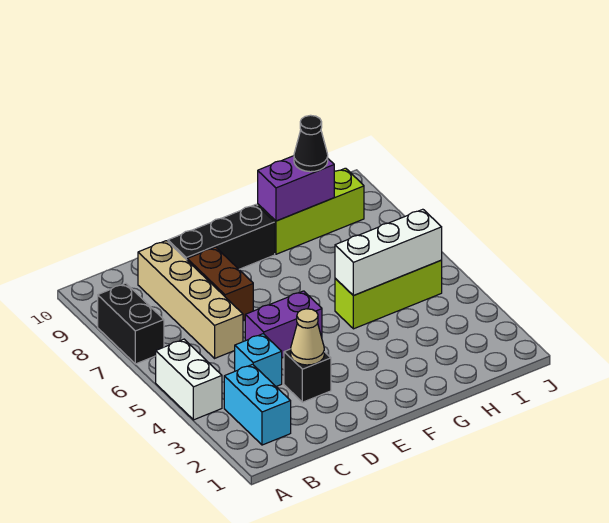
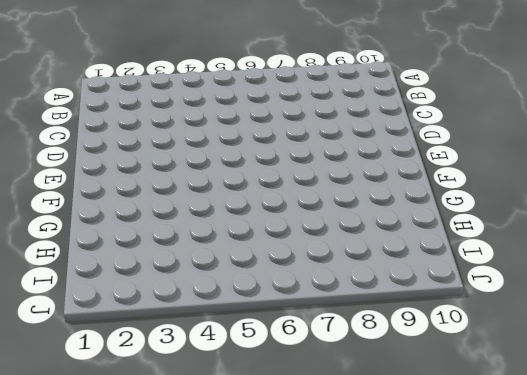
none -> white brick A4:A5 level 1
none -> black brick A7:A8 level 1
none -> cyan brick B2:B3 level 1

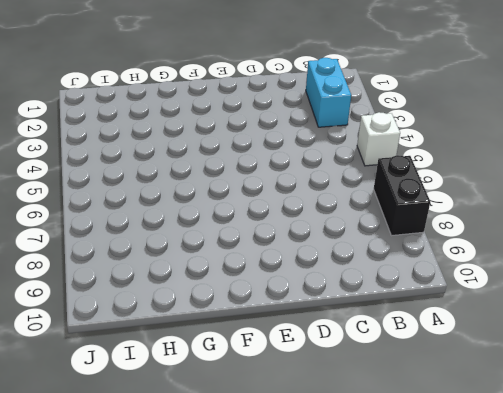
white brick A5 level 1 -> white brick A4:A5 level 1
none -> cyan brick C4 level 1
none -> tan brick C6:C9 level 1
none -> black brick D3 level 1

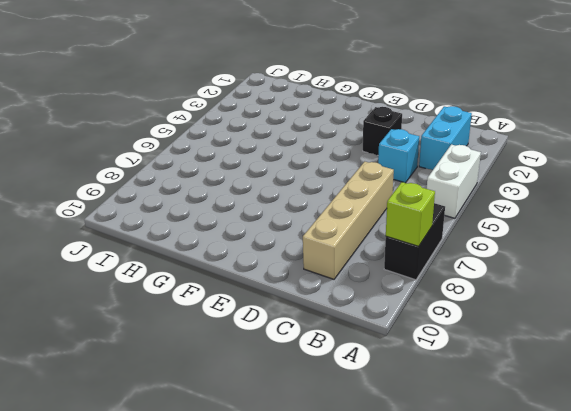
lime brick A8 level 2 -> none
none -> purple brick D5:E5 level 1
none -> brown brick D7:D8 level 1
none -> black brick D9:F9 level 1

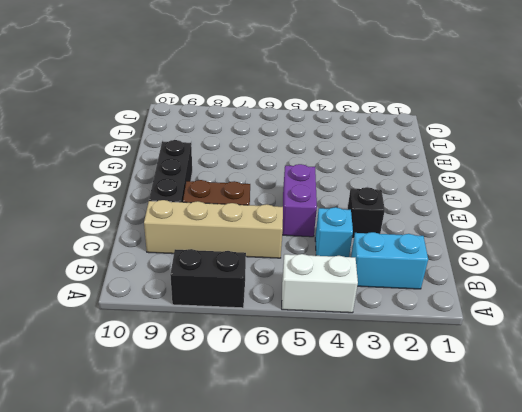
none -> lime brick G5:I5 level 1
none -> lime brick G9:I9 level 1
none -> tan cone D3 level 2

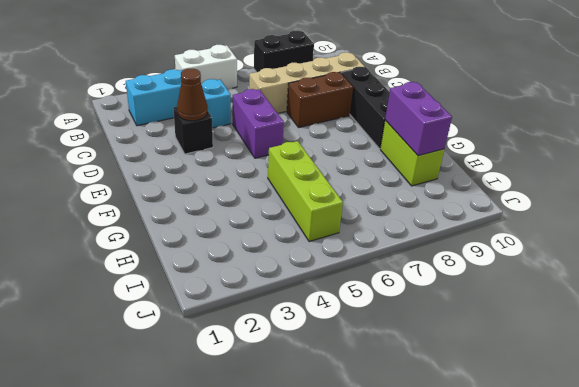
brown cone D3 level 2 -> tan cone D3 level 2
lime brick G9:H9 level 1 -> lime brick G9:I9 level 1
none -> white brick G5:I5 level 2
none -> black cone H9 level 3

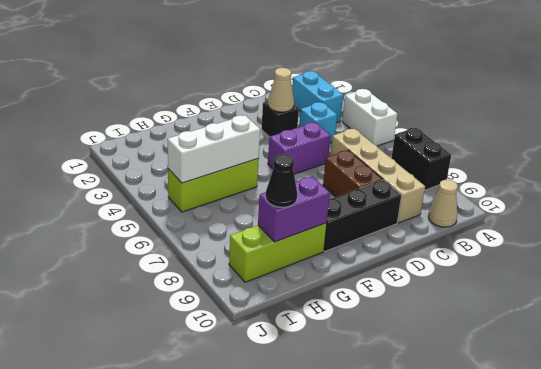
tan cone B10 level 1 -> none

